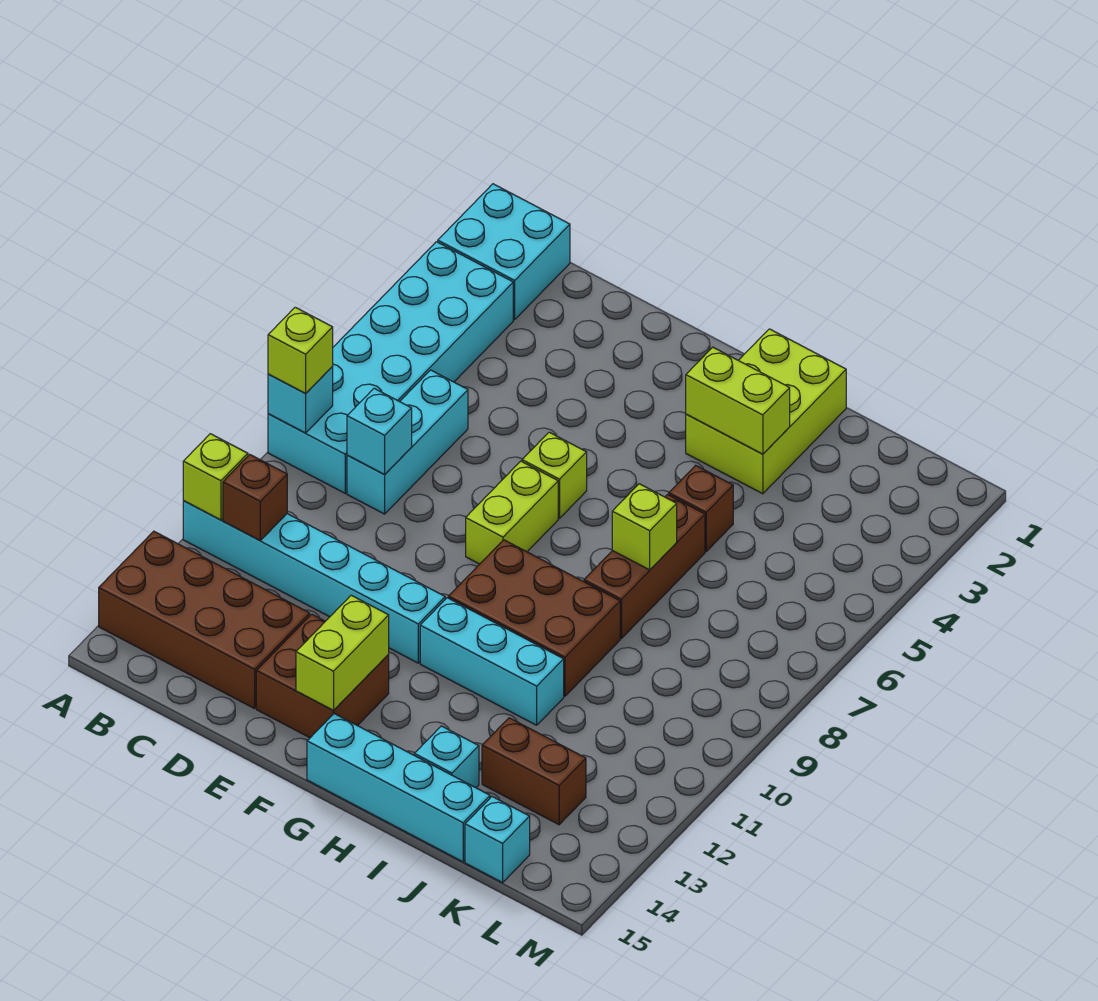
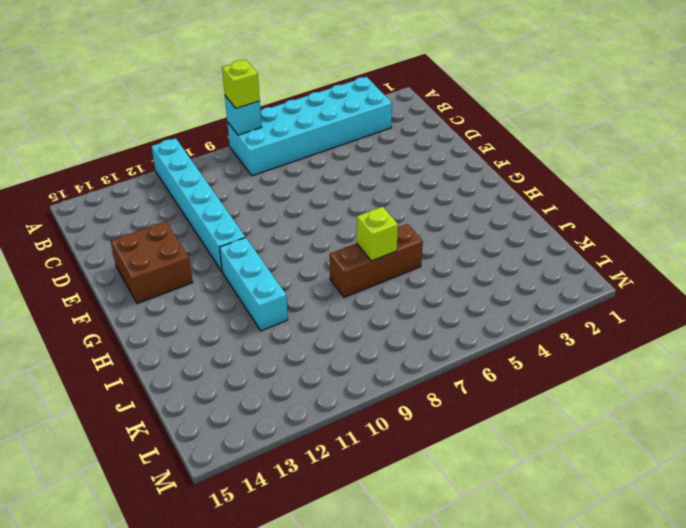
none -> cyan brick A1:B2 level 1
none -> brown brick A13:D14 level 1
none -> cyan brick C6:C8 level 1

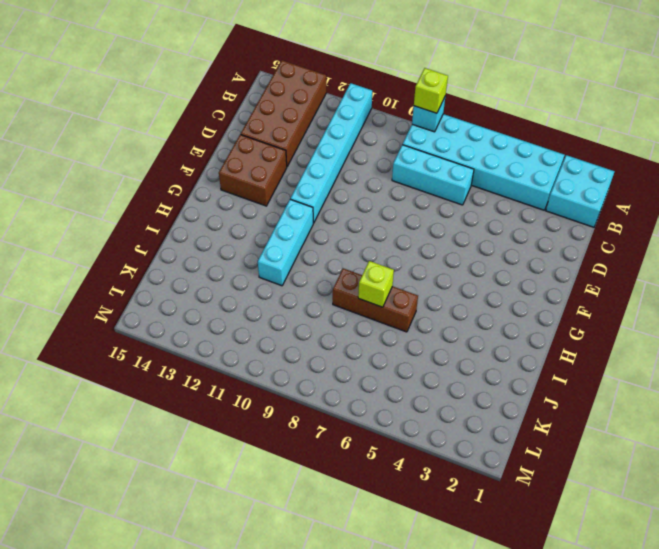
none -> lime brick F6 level 1
none -> lime brick F7:F8 level 1
none -> brown brick G9:I10 level 1

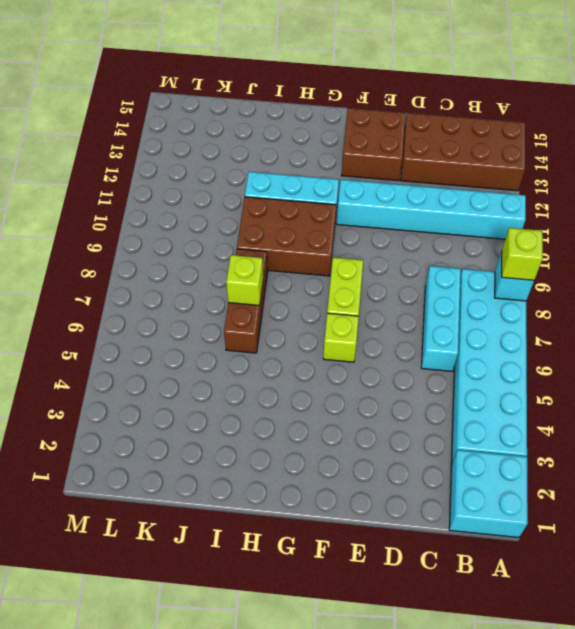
none -> cyan brick G15:J15 level 1
none -> lime brick H1:I3 level 1
none -> brown brick I5 level 1

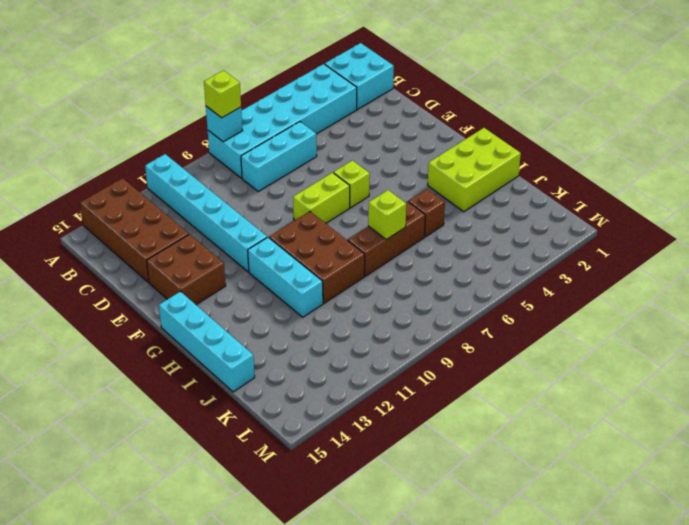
none -> cyan brick I14 level 1
none -> brown brick J13:K13 level 1
none -> cyan brick K15 level 1

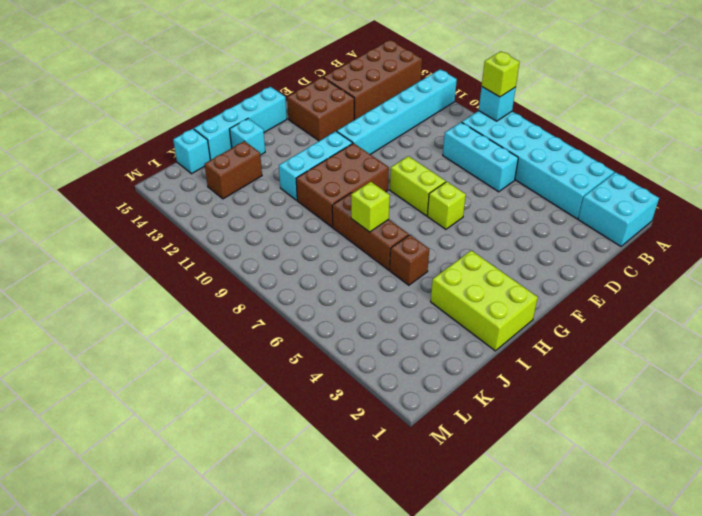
none -> lime brick A11 level 2
none -> brown brick B11 level 2
none -> cyan brick C8 level 2

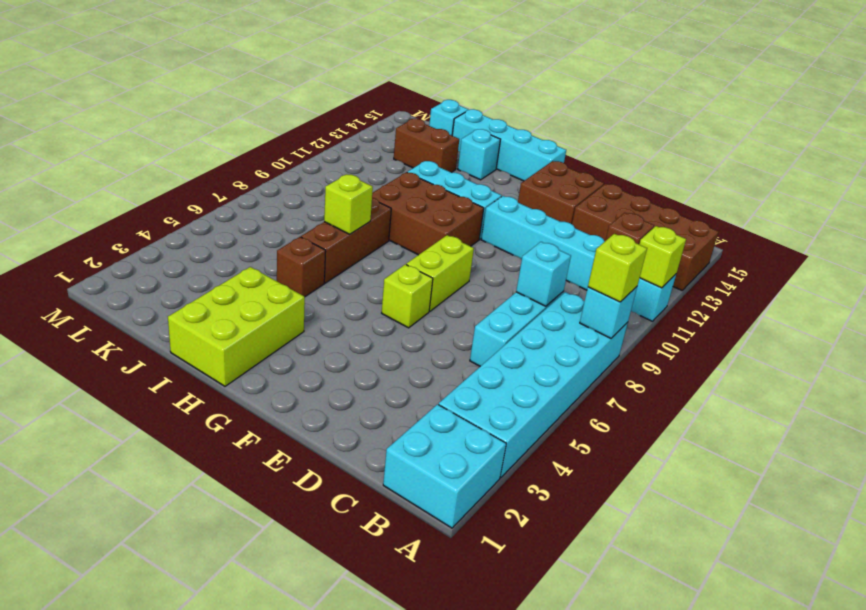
none -> lime brick F13:F14 level 2
none -> lime brick H3:I3 level 2

